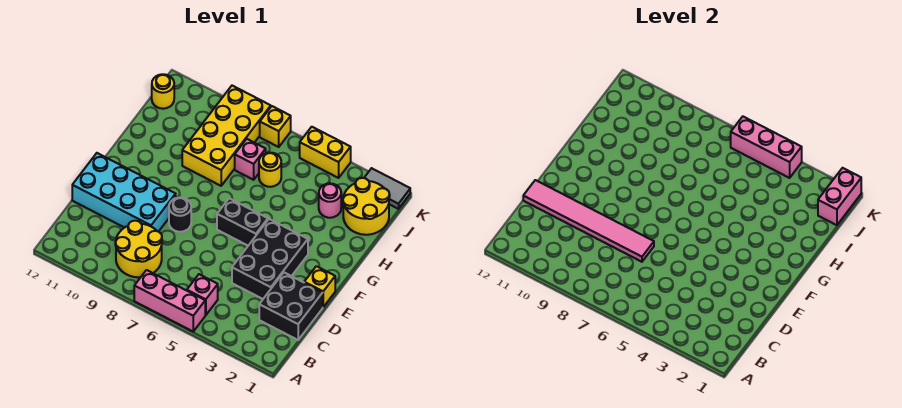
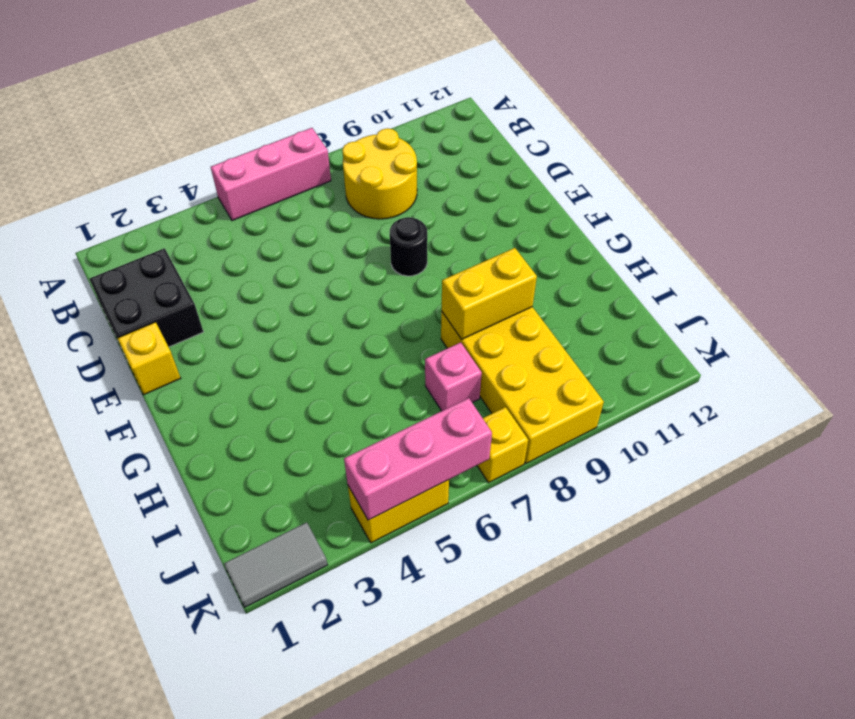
yellow brick H8:H9 level 2 -> none
none -> pink brick B5 level 1
none -> black brick D3:F4 level 1
none -> cyan brick D9:E12 level 1

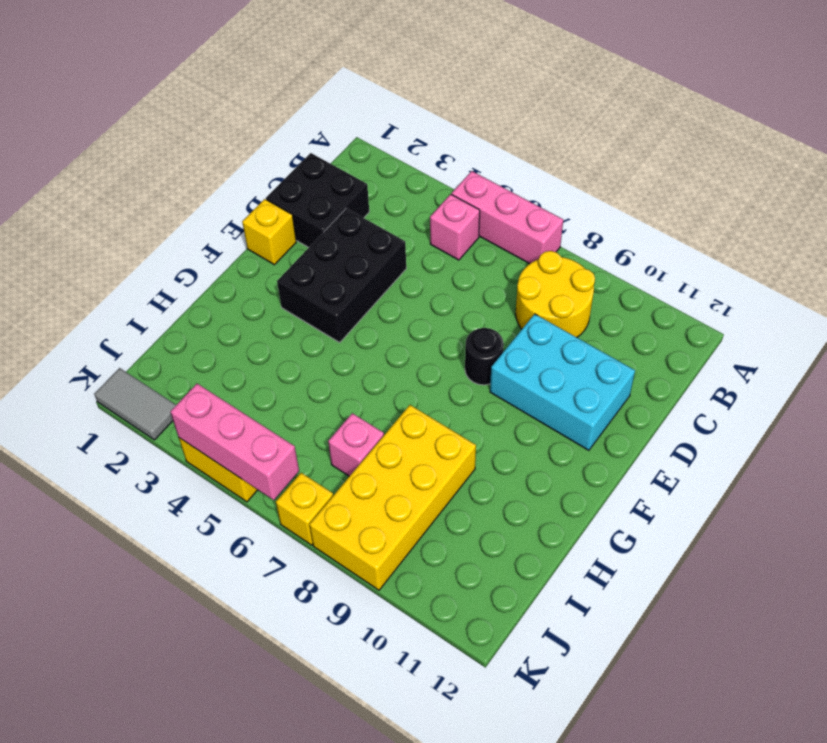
cyan brick D9:E11 level 1 -> cyan brick D9:E12 level 1
none -> black brick F5:F6 level 1
none -> yellow round brick I1:J2 level 1
none -> pink round brick I3 level 1

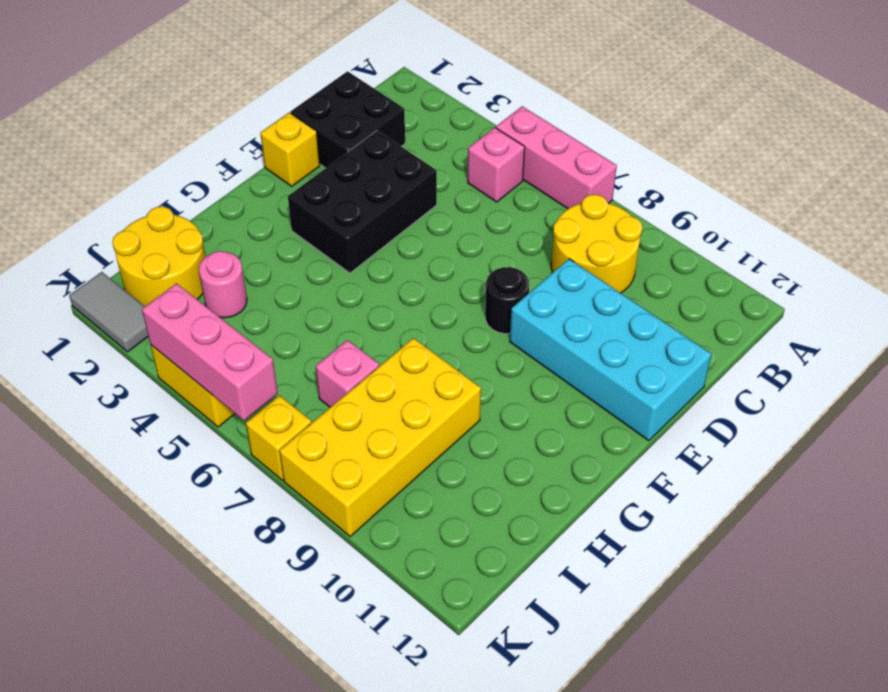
none -> black brick F5:F6 level 1
none -> yellow round brick I6 level 1
none -> yellow round brick J12 level 1

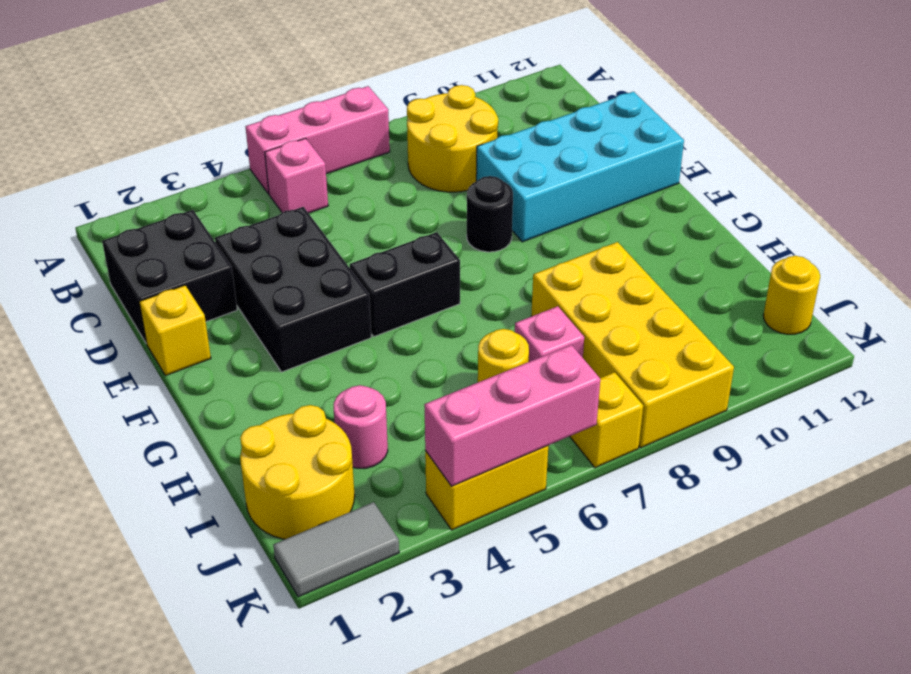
none -> pink tile D7:D12 level 2
none -> pink brick J1:K1 level 2

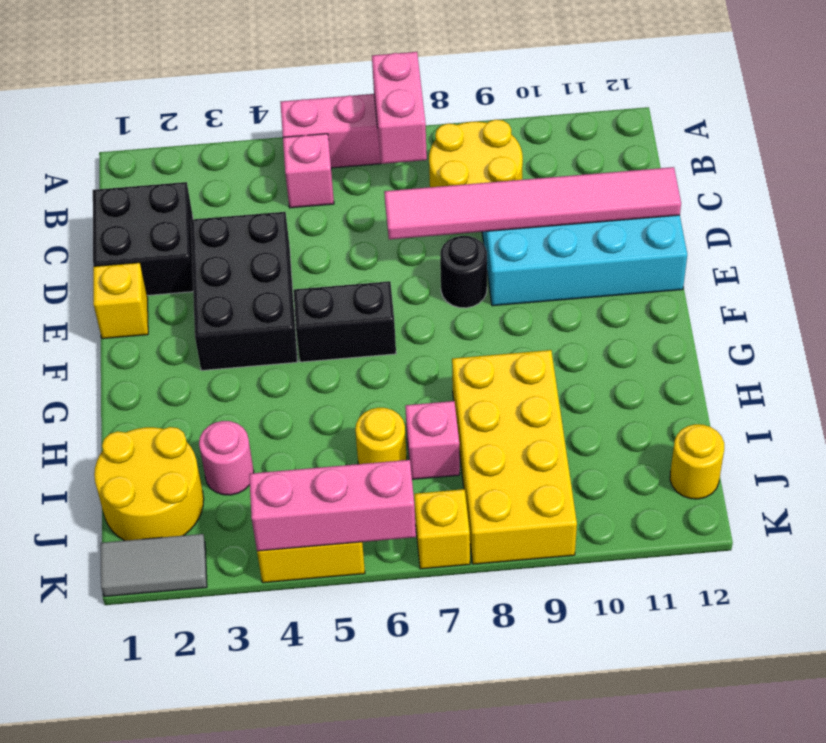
pink brick A7:B7 level 2 -> pink brick J1:K1 level 2

